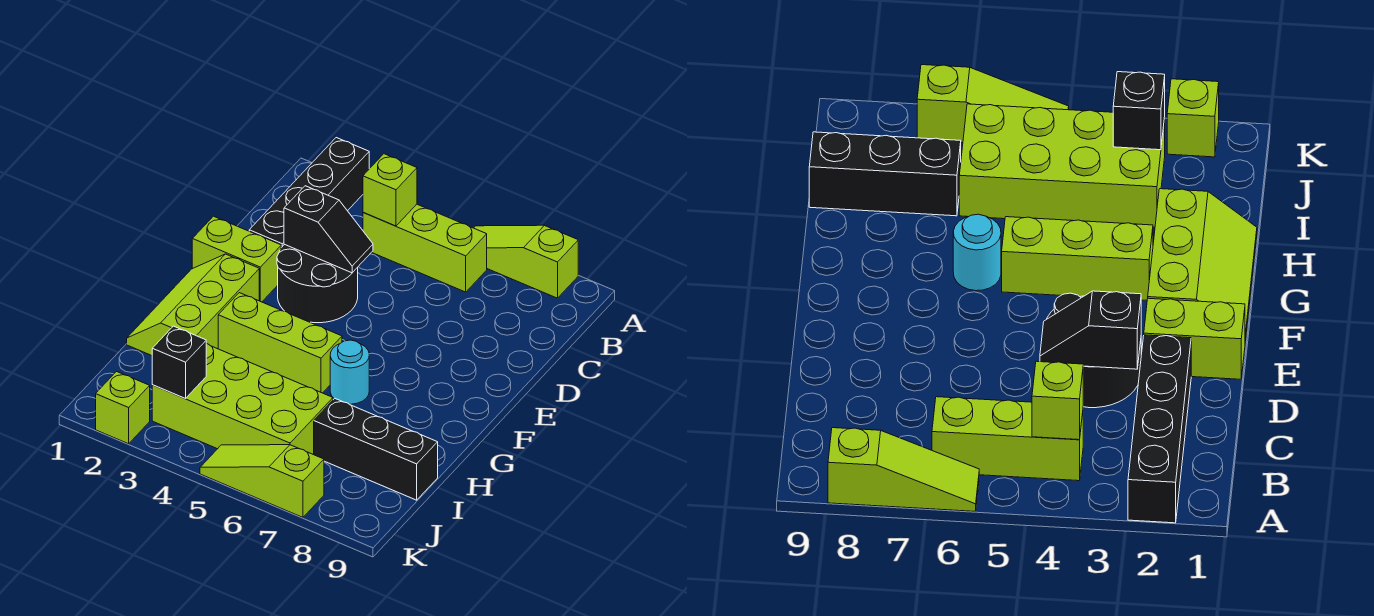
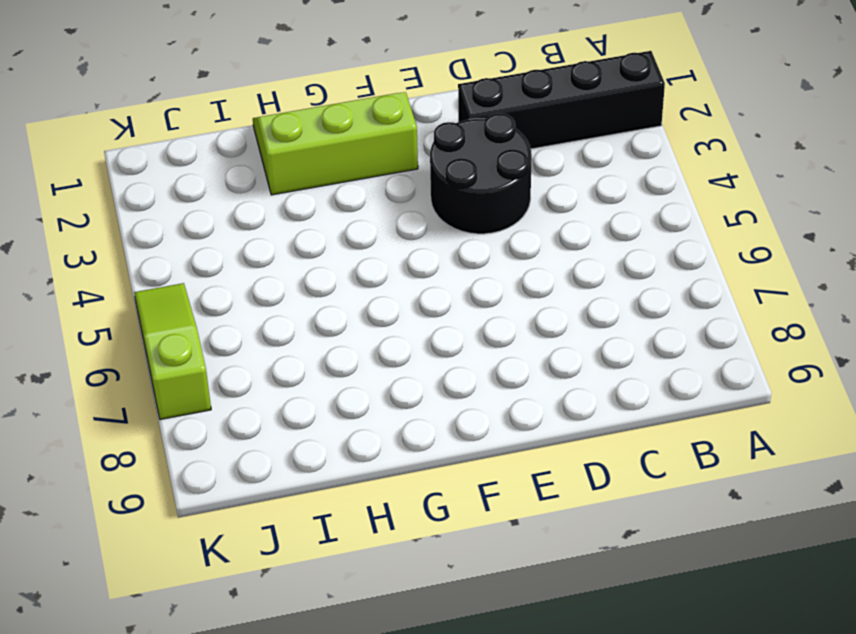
none -> lime slope A6:A8 level 1 top 8
none -> lime brick B4:B6 level 1
none -> lime brick E1:E2 level 1

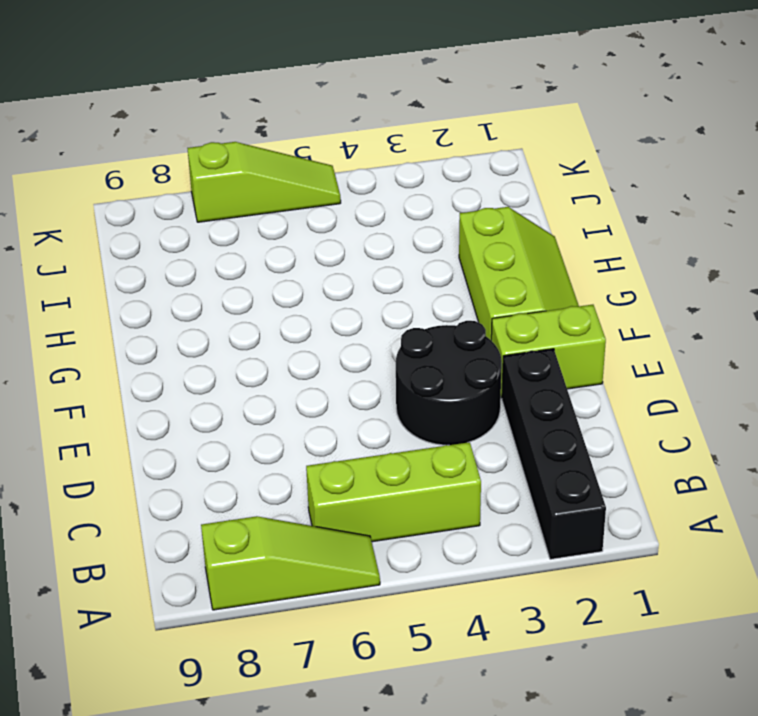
none -> lime brick G3:G5 level 1
none -> cyan round brick G6 level 1
none -> lime brick I3:J6 level 1

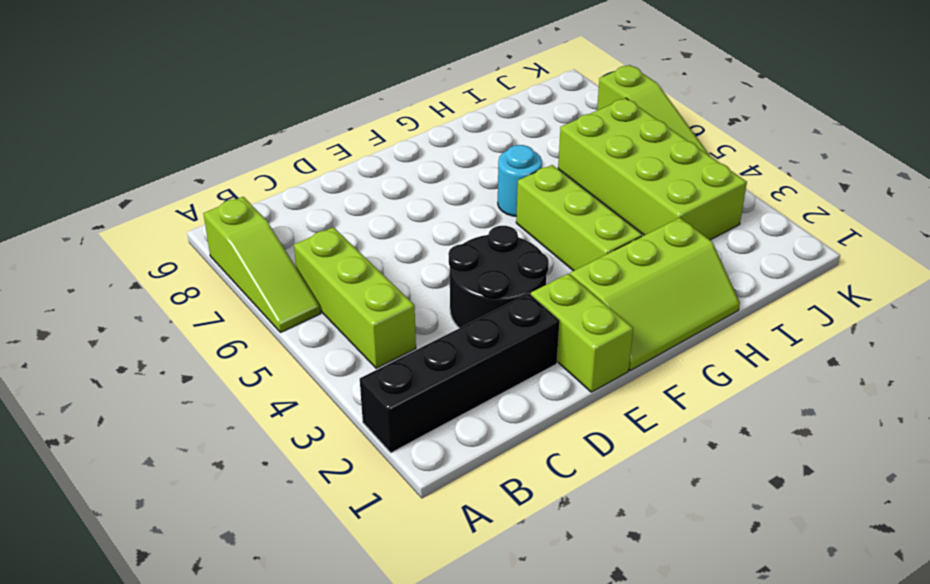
none -> black brick I7:I9 level 1
none -> lime brick K2 level 1
none -> lime brick B4 level 2

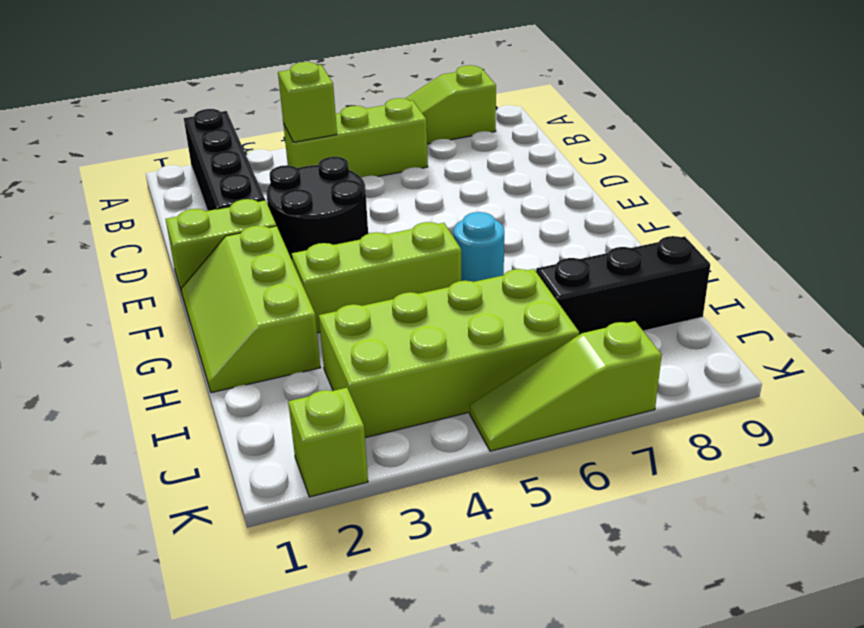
none -> black slope D3:D4 level 2 top 3
none -> black brick J3 level 2

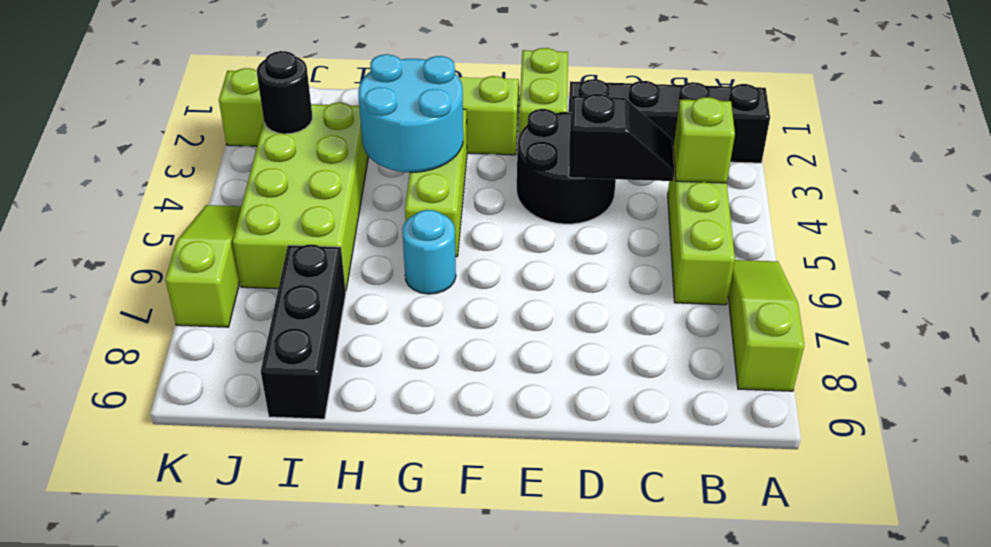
black slope C4:D4 level 2 top D -> black slope D3:D4 level 2 top 3
cyan round brick G3:H4 level 2 -> none
black round brick J3 level 2 -> black brick J3 level 2

